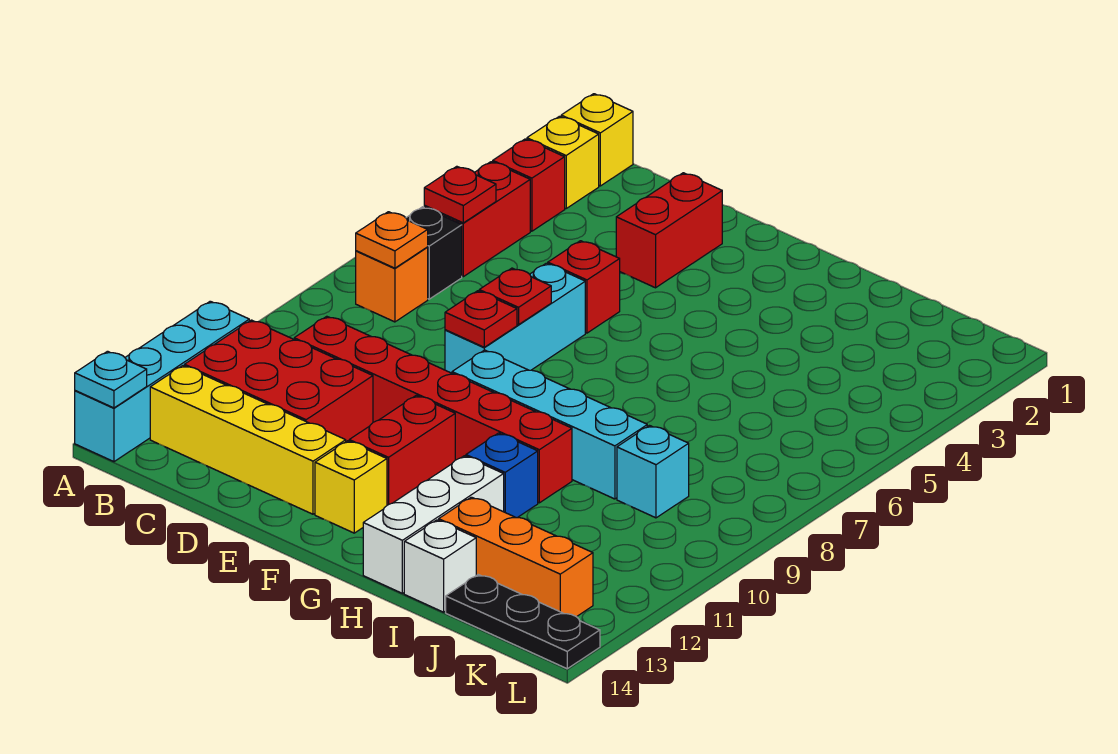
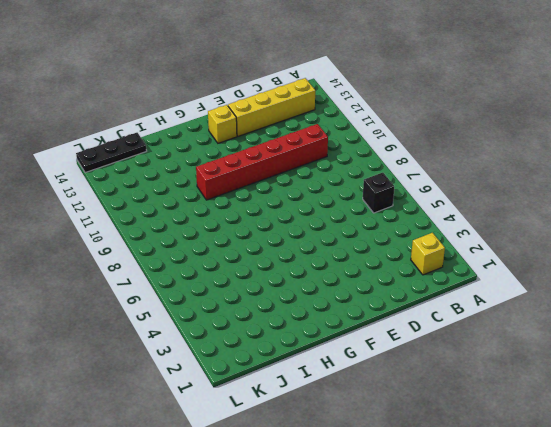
none -> cyan brick A11:A14 level 1
none -> yellow brick B1 level 1
none -> red brick B3 level 1

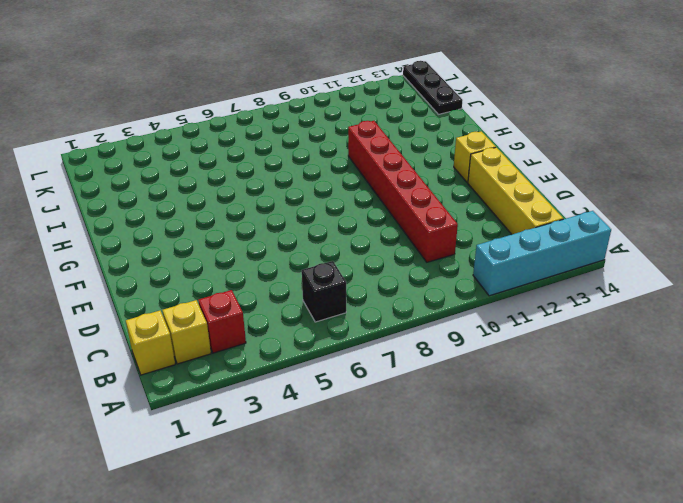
none -> red brick B4:B5 level 1
none -> orange brick B7 level 1
none -> red brick B11:D12 level 1

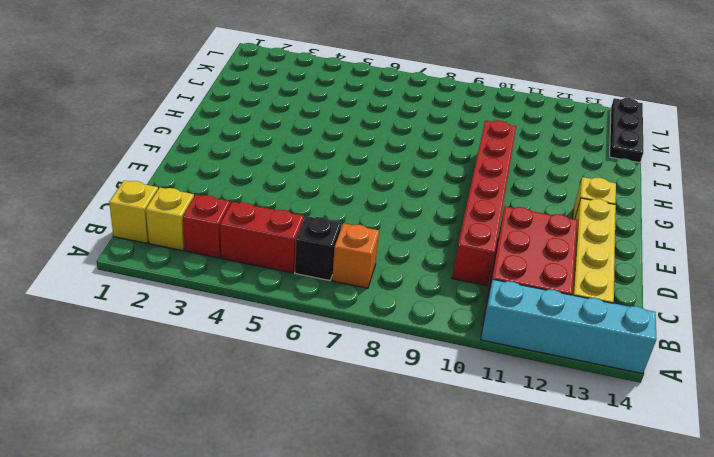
none -> red brick E2:E3 level 1
none -> red brick E5 level 1
none -> cyan brick E6:E8 level 1

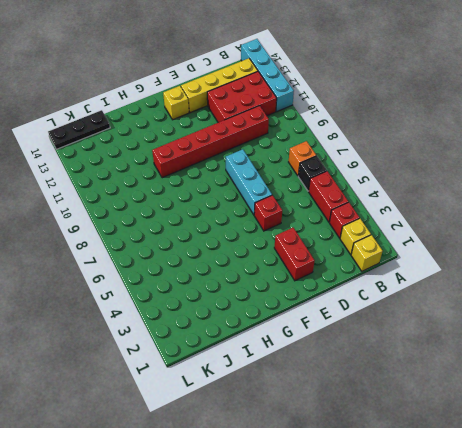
none -> cyan brick F9:I9 level 1
none -> red brick F11:F12 level 1
none -> blue brick H11 level 1

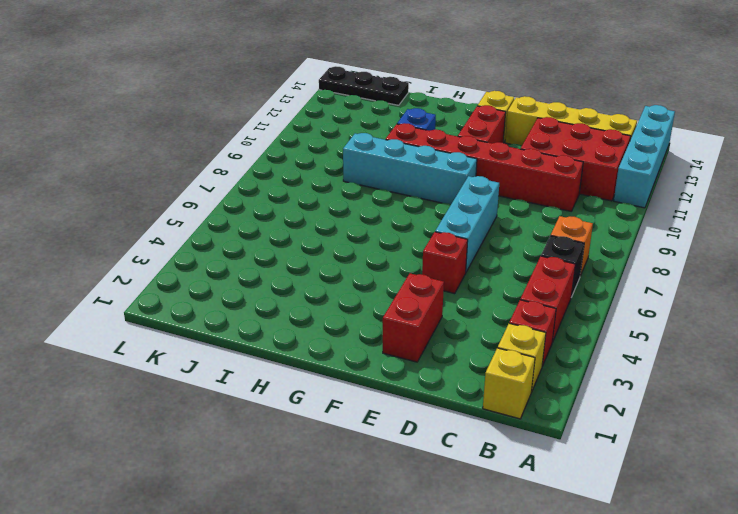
none -> white brick H12:H14 level 1
none -> orange brick I13:K13 level 1
none -> white brick I14 level 1

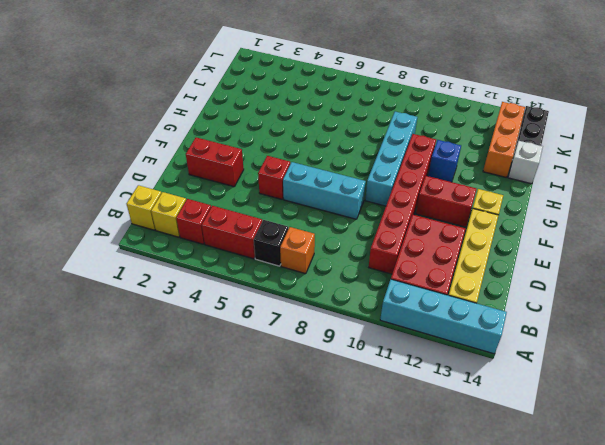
none -> white brick H12:H14 level 1
none -> cyan brick J9 level 1
none -> cyan plate A14 level 2

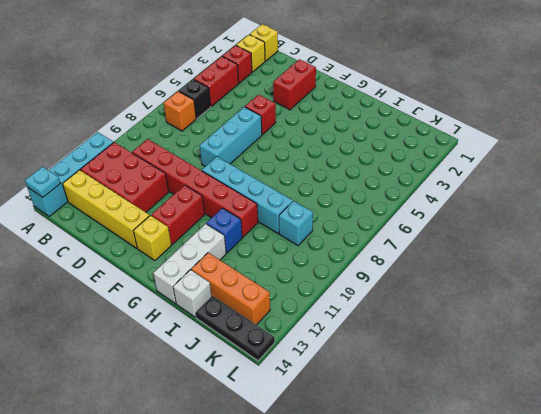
none -> red plate B5 level 2
none -> orange plate B7 level 2
none -> red plate E7 level 2

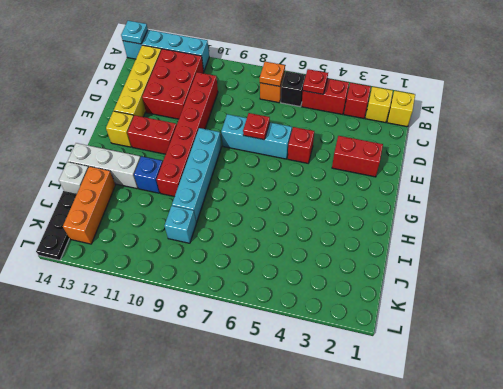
none -> red plate E8 level 2

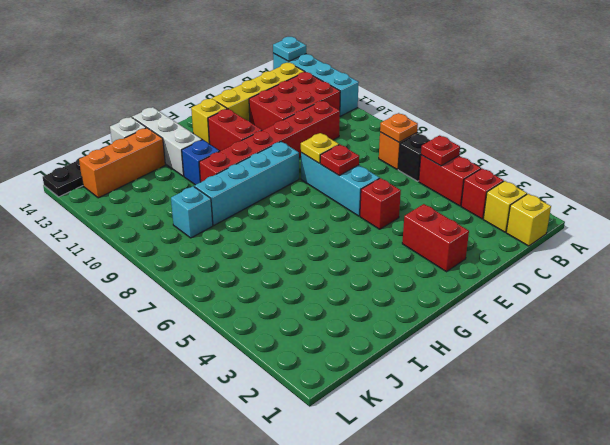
yellow plate E8 level 2 -> red plate E8 level 2

